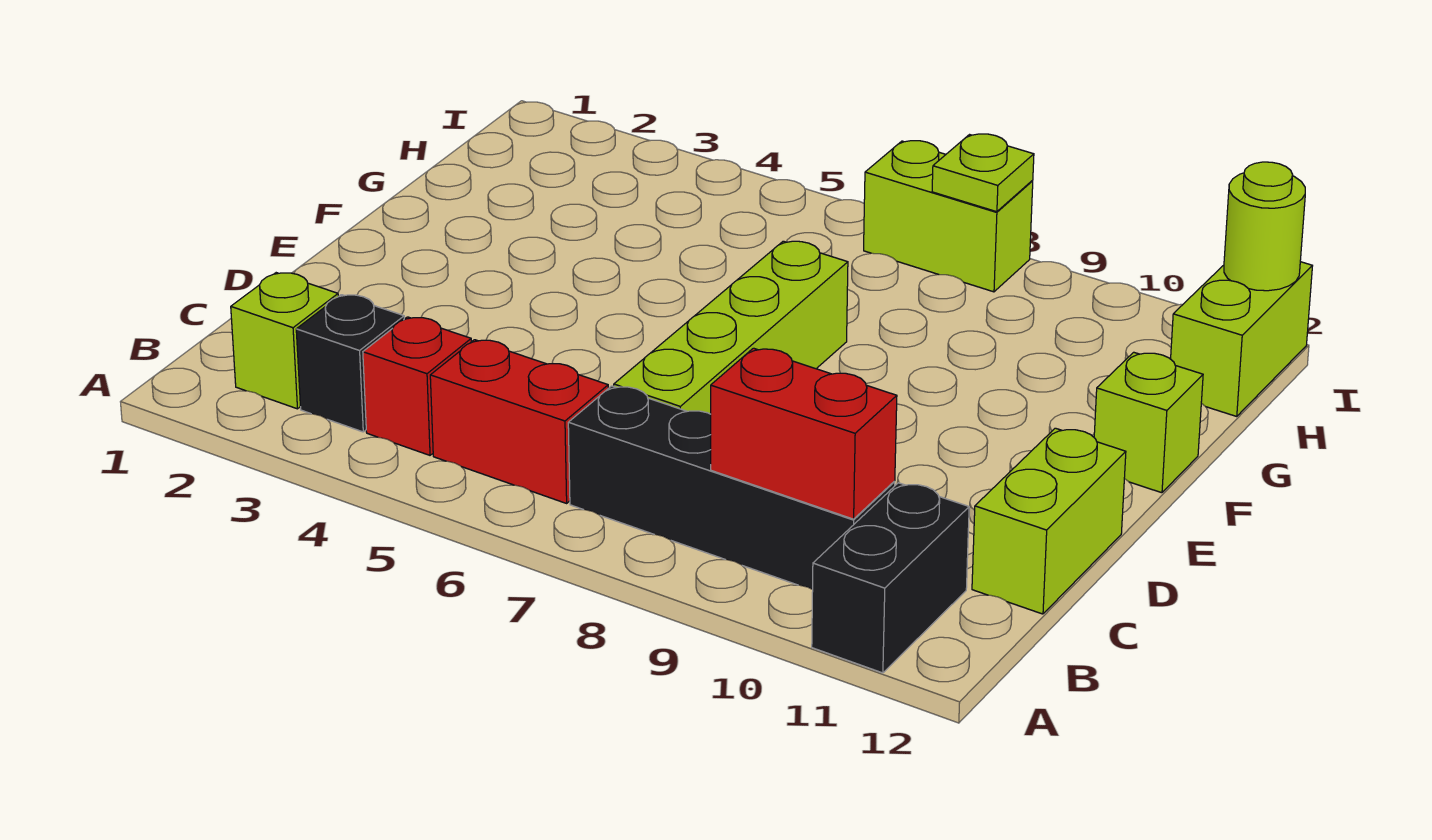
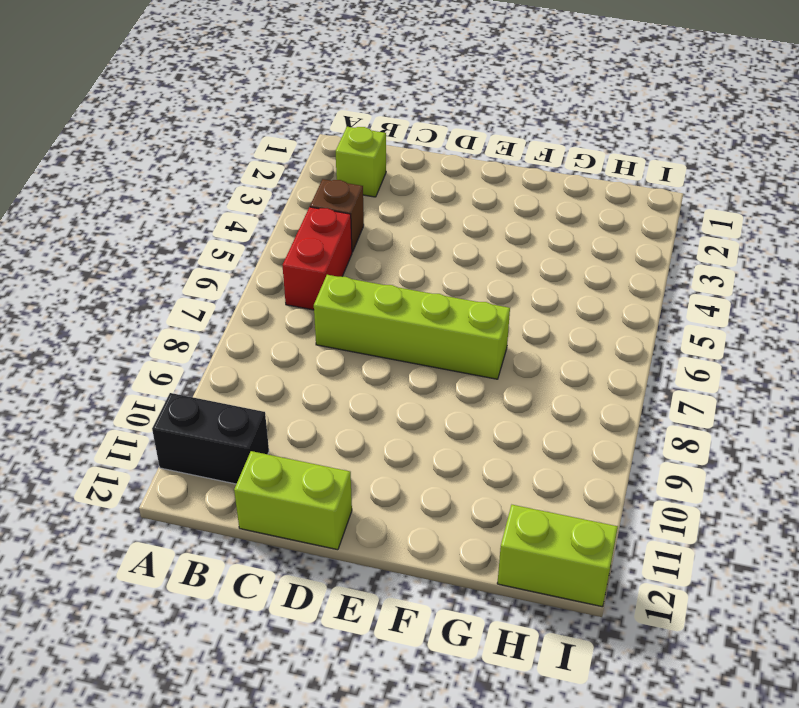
brown brick B4 level 1 -> red brick B4 level 1
none -> black brick B3 level 1
none -> black brick B7:B10 level 1
none -> lime brick F12 level 1

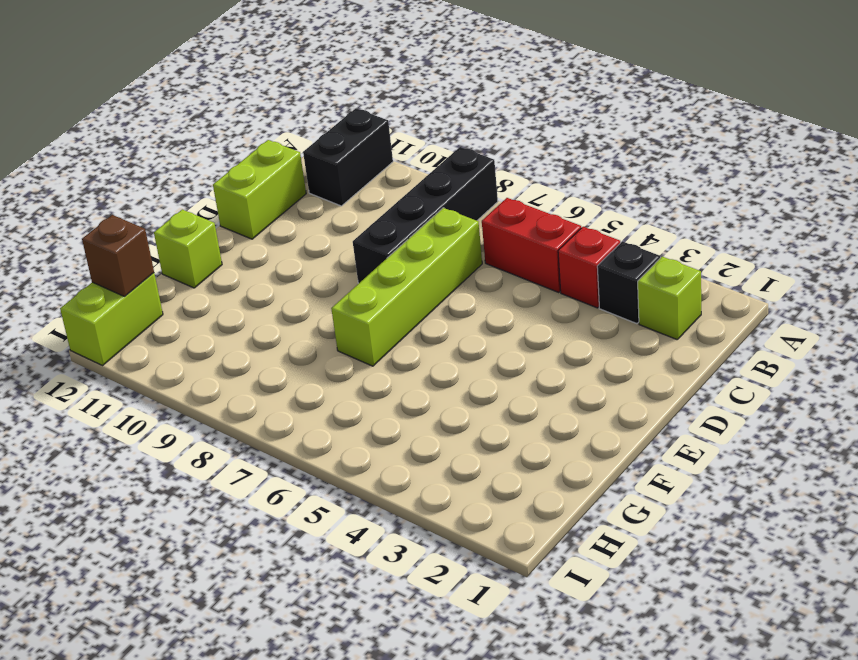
black brick A8:D8 level 1 -> black brick B7:B10 level 1
brown brick H12 level 2 -> none
none -> lime brick I7:I8 level 1
none -> red brick B9:B10 level 2
none -> lime plate I8 level 2

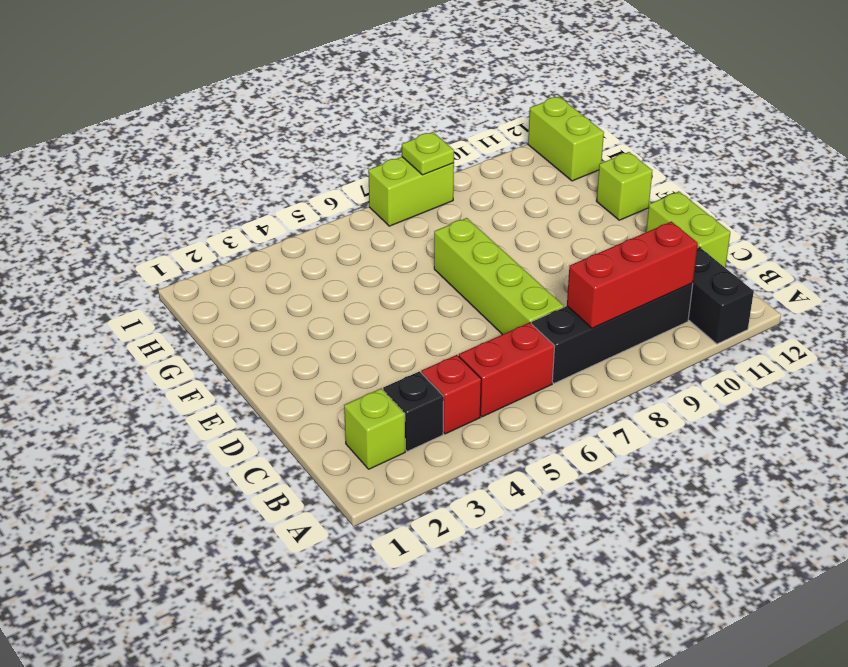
red brick B8:B10 level 2 -> red brick B9:B10 level 2
none -> lime round brick I12 level 2

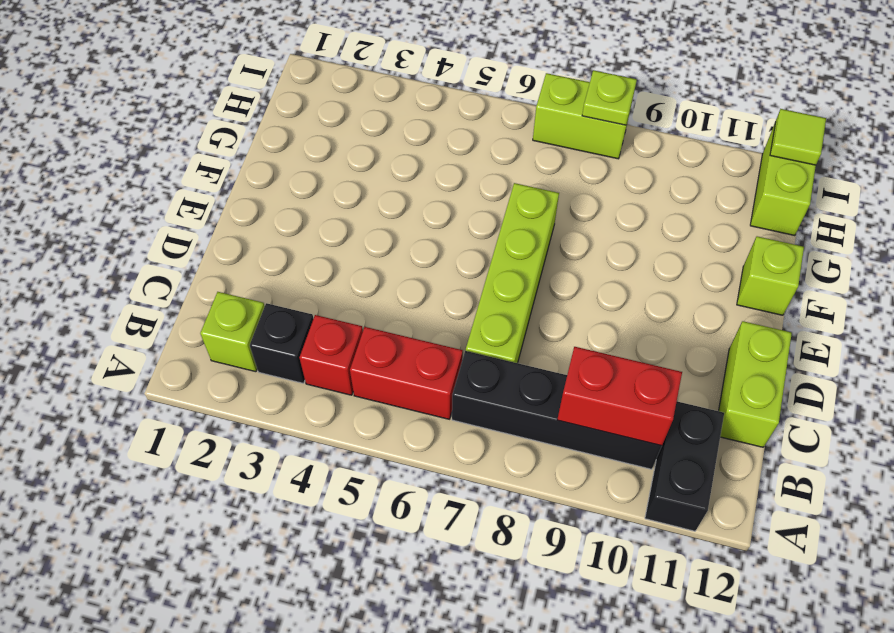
lime tile I12 level 2 -> lime round brick I12 level 2

